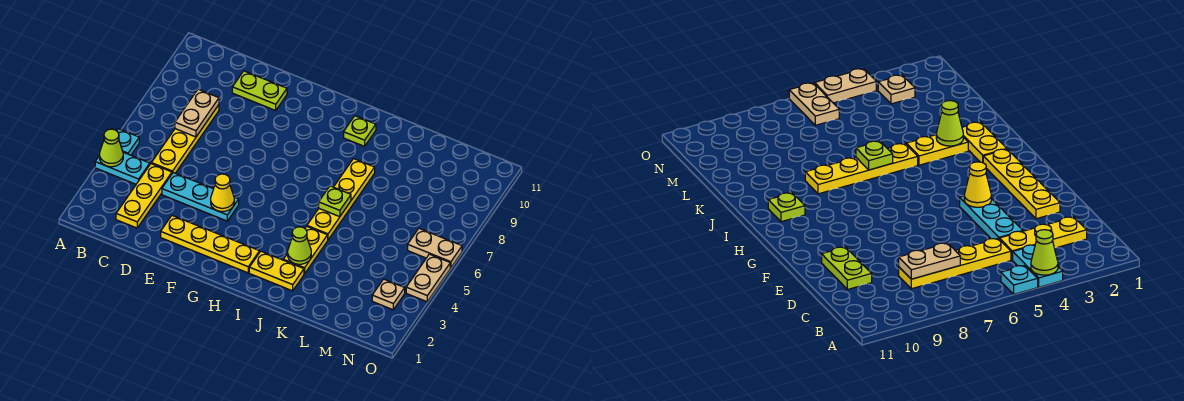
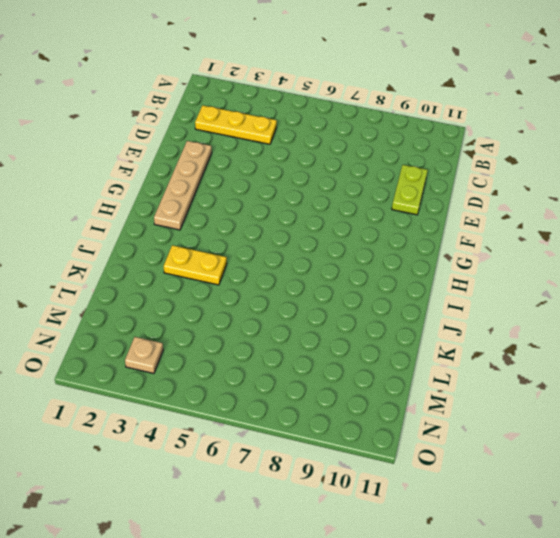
tan plate E2:H2 level 1 -> yellow plate E2:H2 level 1
none -> cyan plate A4:B4 level 1
none -> cyan plate A5 level 1
none -> yellow plate C5:C8 level 1

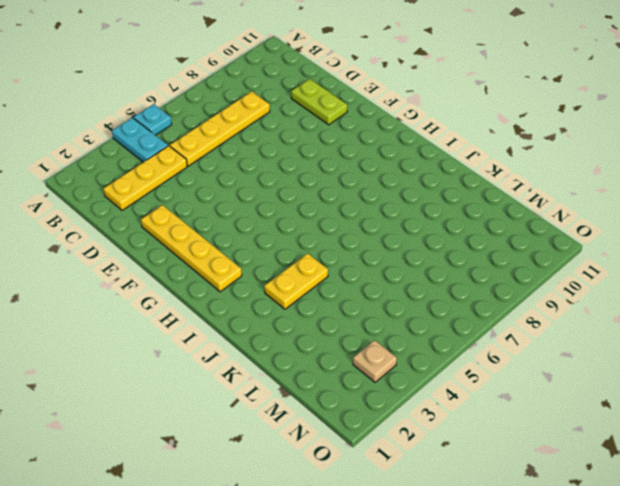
none -> cyan plate D4:F4 level 1
none -> yellow plate I2:J2 level 1
none -> lime plate I10 level 1

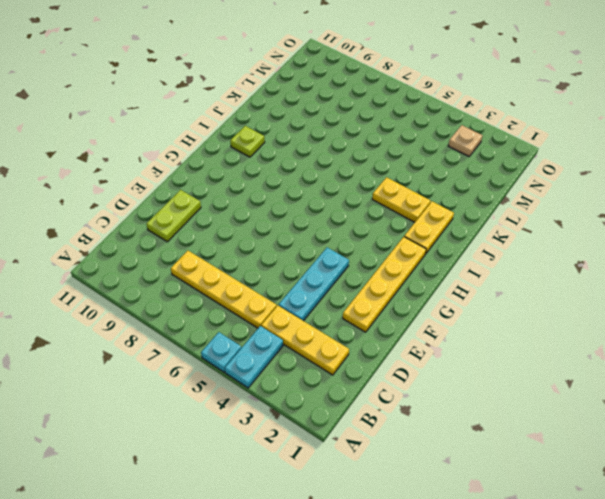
none -> yellow plate J5:J8 level 1
none -> tan plate N6:O6 level 1
none -> tan plate O4:O5 level 1

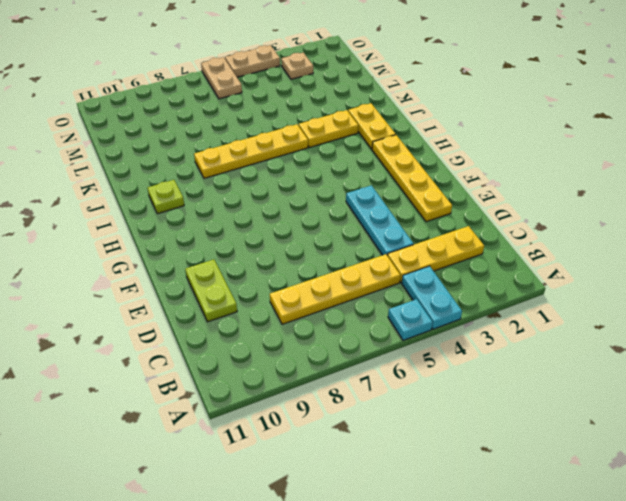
none -> lime cone A4 level 2
none -> tan plate C7:C8 level 2
none -> yellow cone F4 level 2

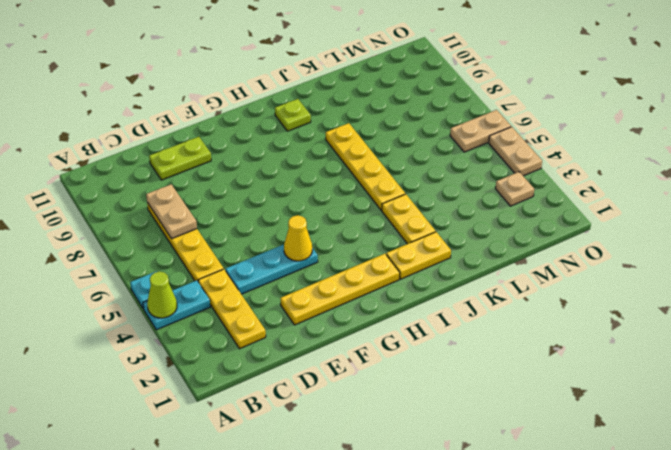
none -> lime cone J3 level 2
none -> lime plate J6 level 2

